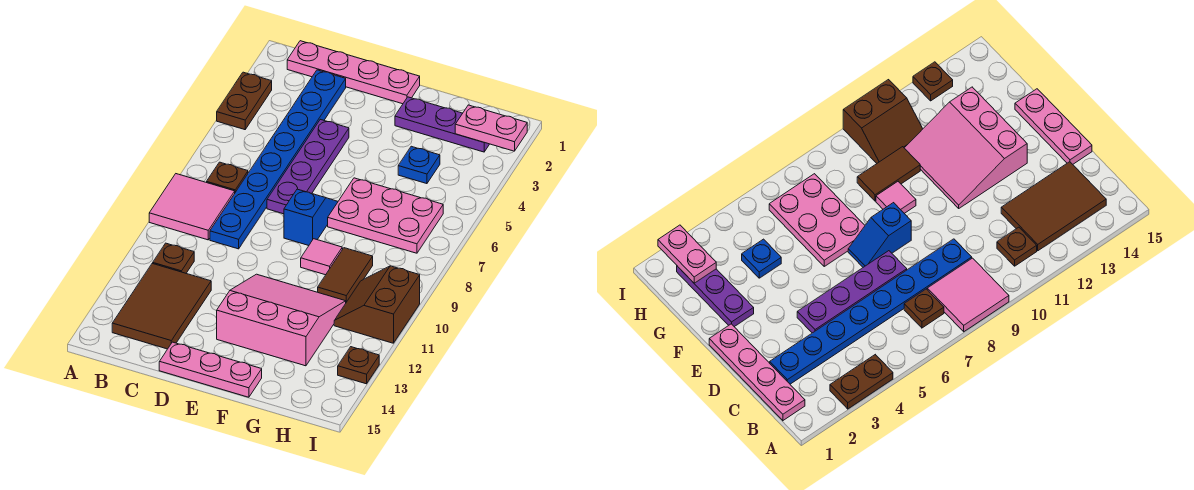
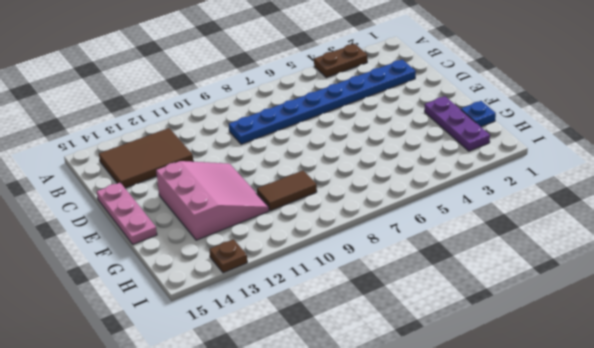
blue plate G1 level 1 -> blue plate G4 level 1
none -> pink tile A8:B9 level 1
none -> pink plate B1:E1 level 1
none -> brown plate B7 level 1

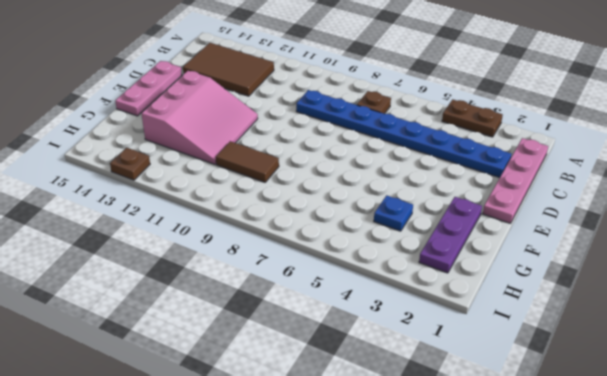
none -> pink tile A8:B9 level 1
none -> brown plate B11 level 1
none -> purple plate D4:D7 level 1

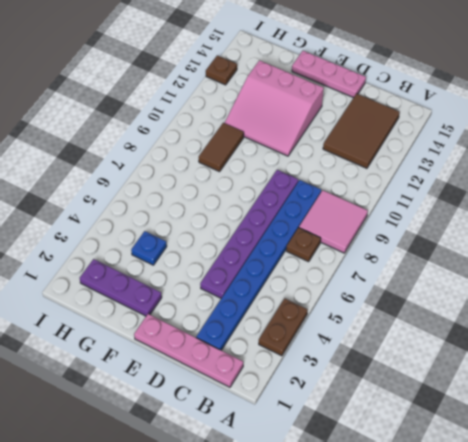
purple plate D4:D9 level 1 -> purple plate D4:D7 level 1
none -> brown plate B11 level 1
none -> blue slope E7:E8 level 1 top 8
none -> pink plate F6:H7 level 1

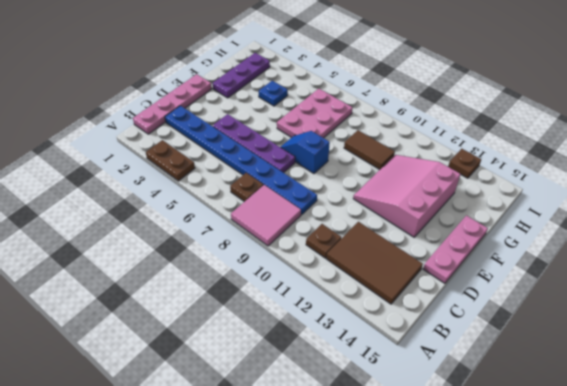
none -> pink tile F9 level 1
none -> brown slope H10:I11 level 1 top I
none -> pink plate H2:I2 level 2

